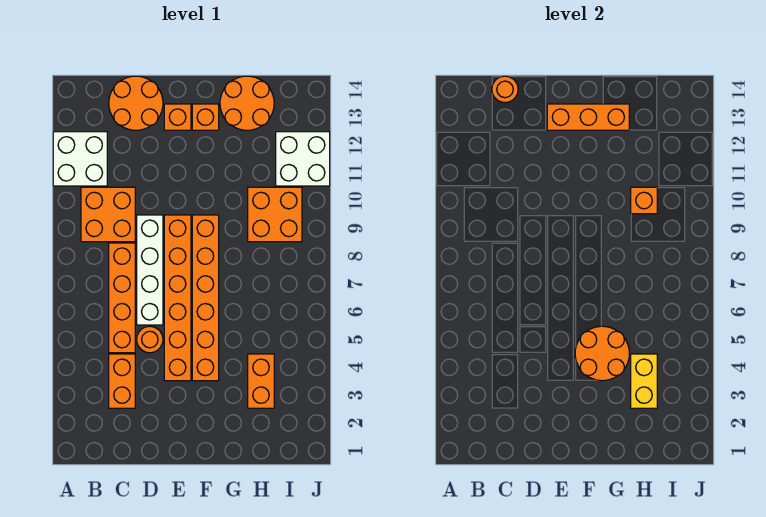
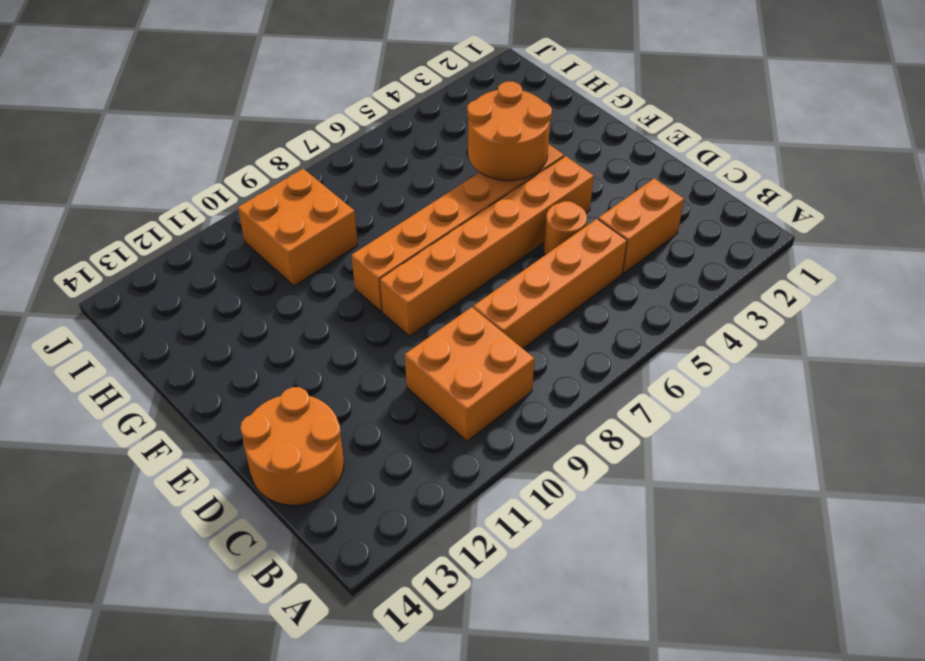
none -> white brick A11:B12 level 1
none -> white brick D6:D9 level 1
none -> orange brick E13 level 1

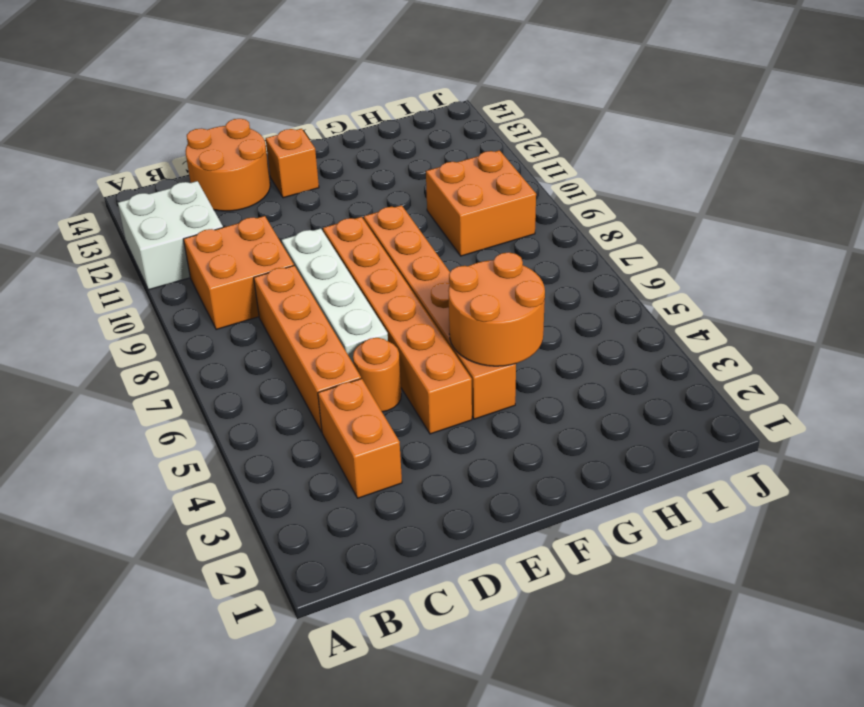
none -> orange brick F13 level 1
none -> orange round brick G13:H14 level 1
none -> orange brick H3:H4 level 1

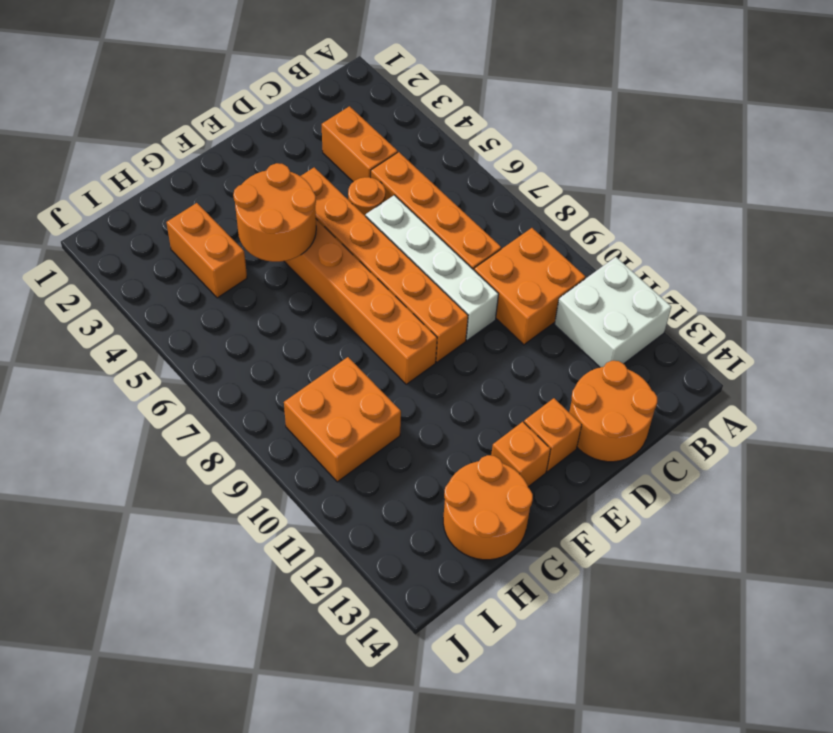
none -> white brick I11:J12 level 1
none -> orange round brick C14 level 2
none -> orange brick E13:G13 level 2

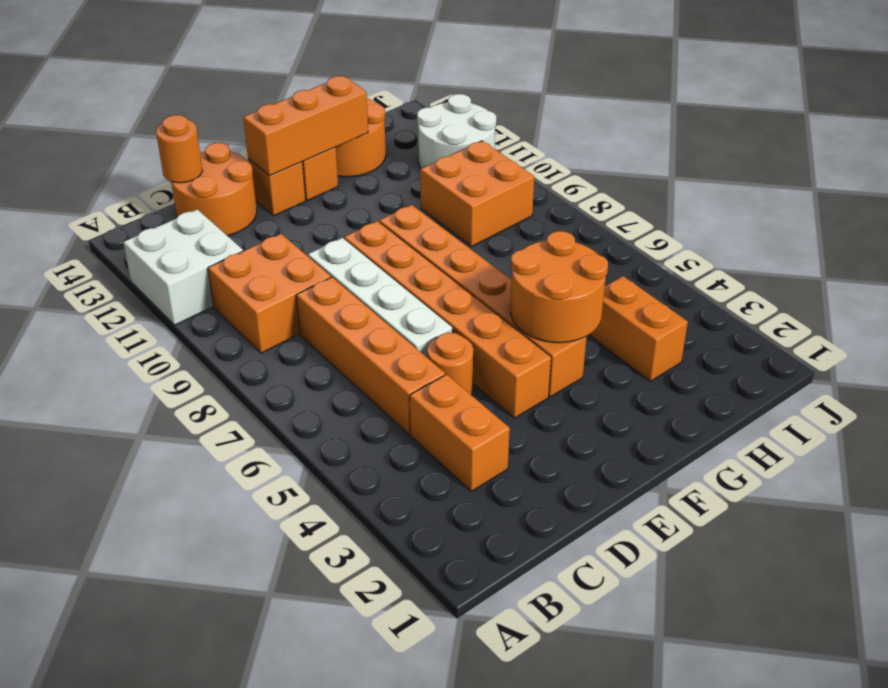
white round brick I11:J12 level 1 -> white brick I11:J12 level 1
none -> yellow brick H3:H4 level 2
none -> orange brick H10 level 2

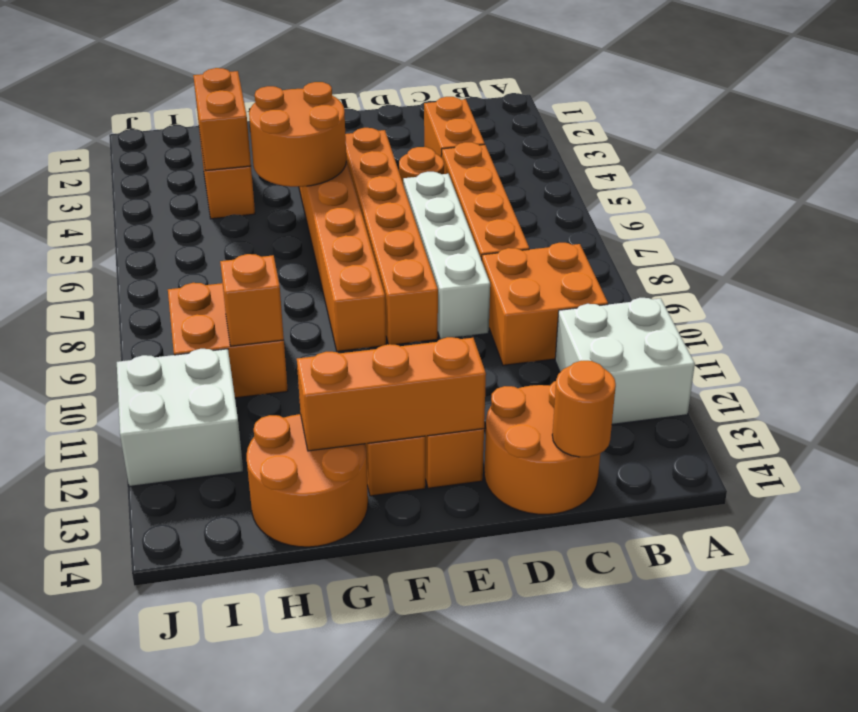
orange brick H3:H4 level 2 -> yellow brick H3:H4 level 2

